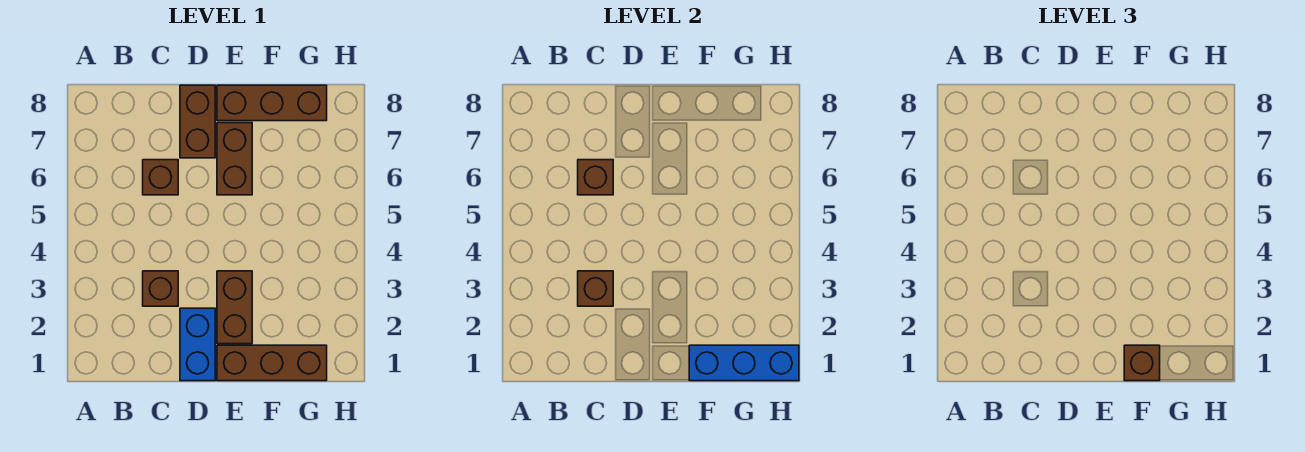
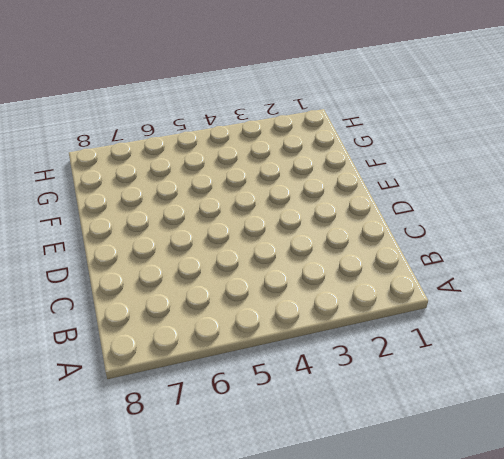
none -> brown brick C3 level 1
none -> brown brick C6 level 1
none -> blue brick D1:D2 level 1

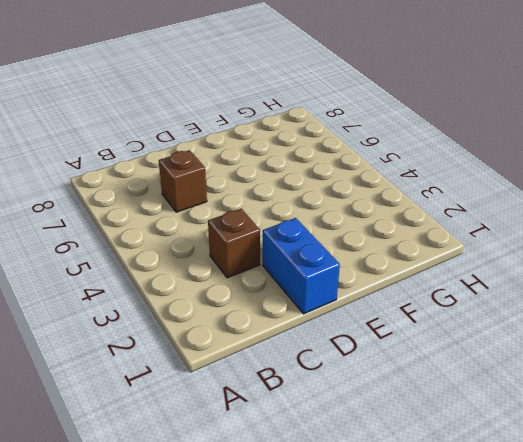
none -> brown brick D7:D8 level 1
none -> brown brick E1:G1 level 1
none -> brown brick E2:E3 level 1

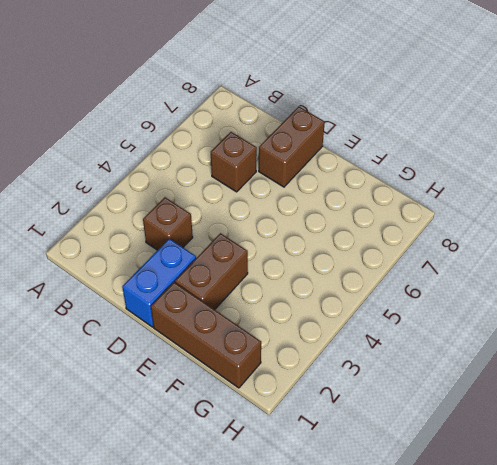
none -> brown brick E6:E7 level 1
none -> brown brick E8:G8 level 1
none -> brown brick C3 level 2

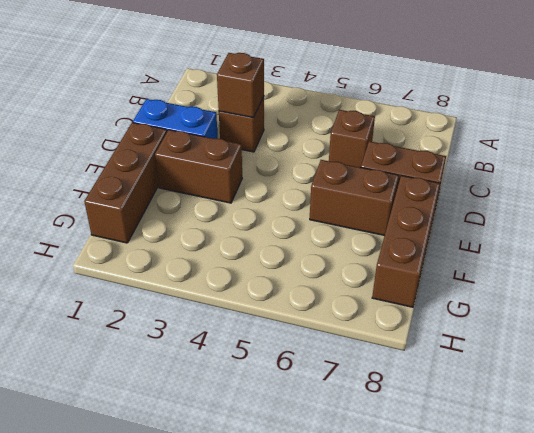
none -> brown brick C6 level 2
none -> blue brick F1:H1 level 2
none -> brown brick F1 level 3

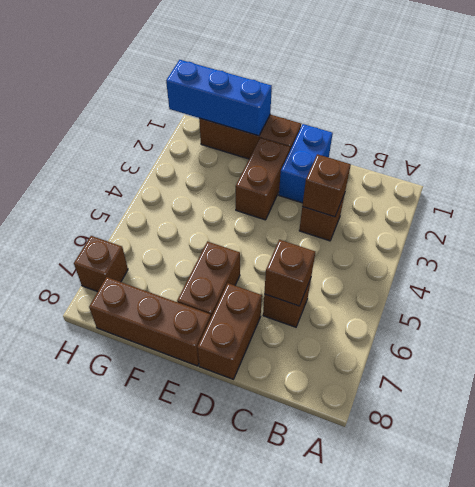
brown brick H7 level 1 -> brown brick F1 level 3

